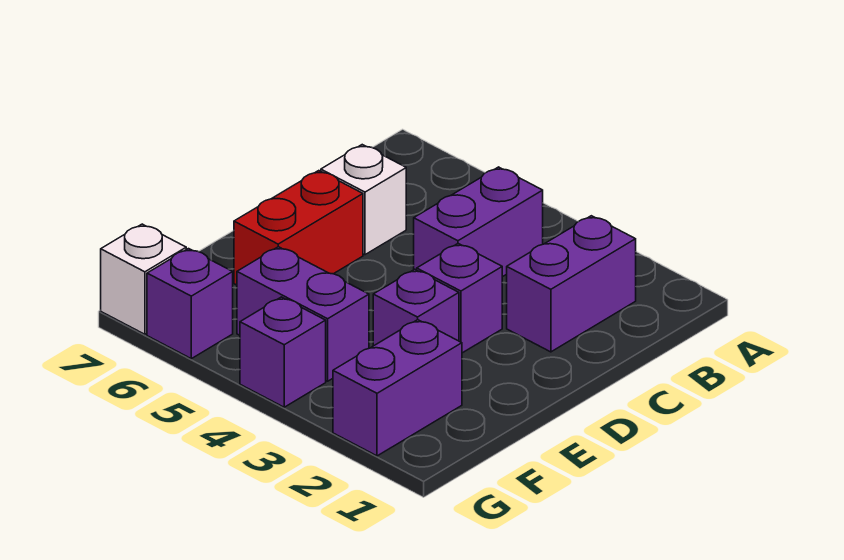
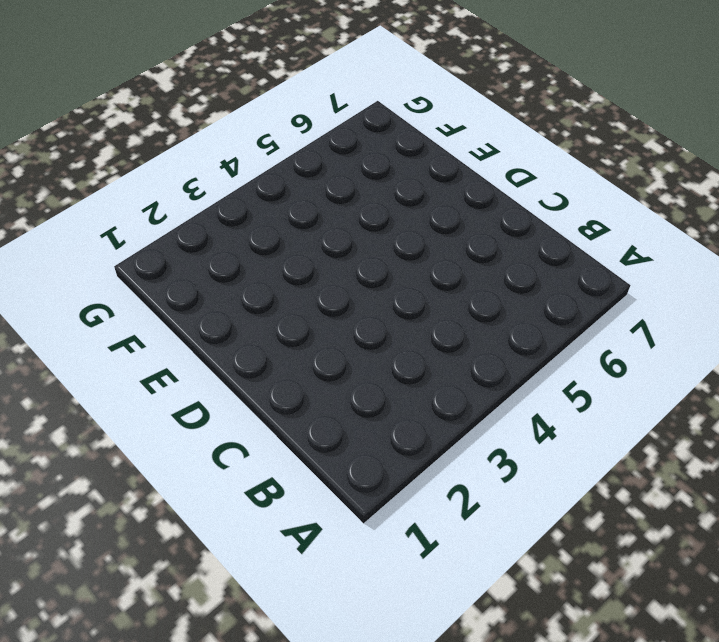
none -> purple brick B2:C2 level 1
none -> purple brick B4:C4 level 1

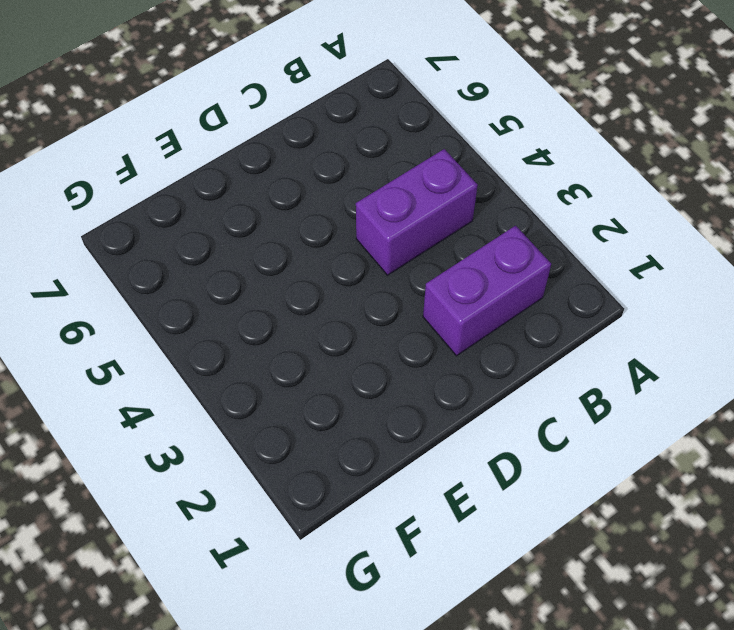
none -> white brick C6 level 1
none -> purple brick D3 level 1

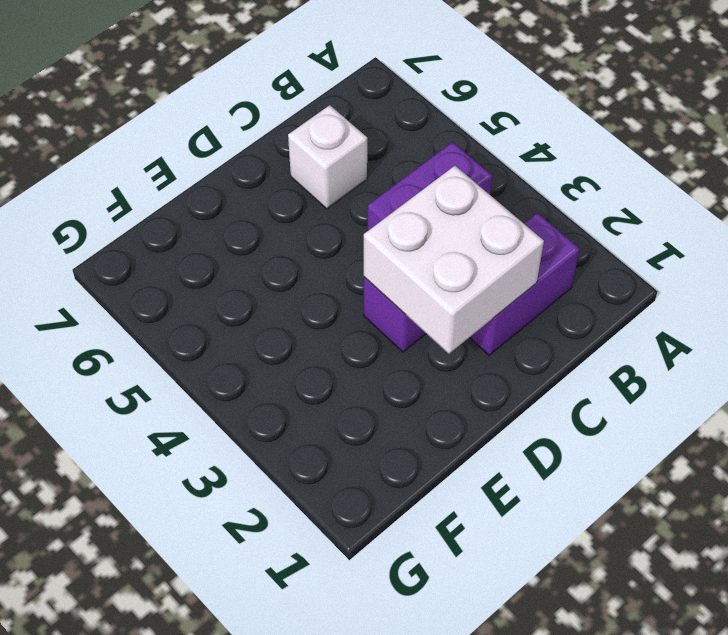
white brick C2:D3 level 2 -> none
none -> red brick D6:E6 level 1
none -> purple brick E3 level 1

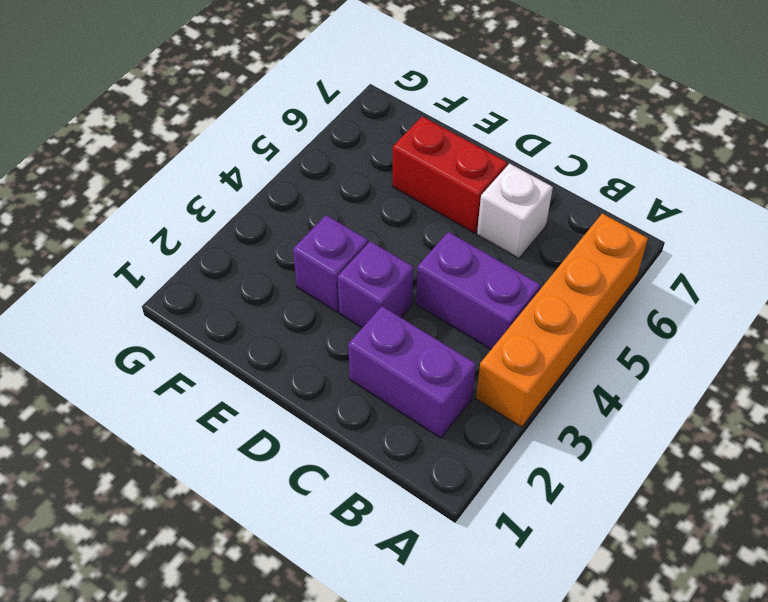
orange brick A3:A6 level 1 -> none
none -> purple brick F2:G2 level 1
none -> purple brick F4:F5 level 1

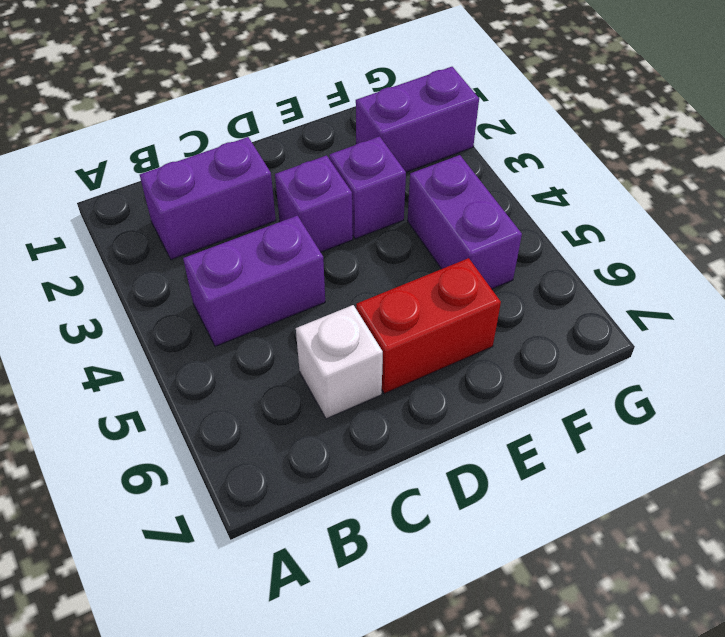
none -> purple brick G4 level 1
none -> purple brick G6 level 1

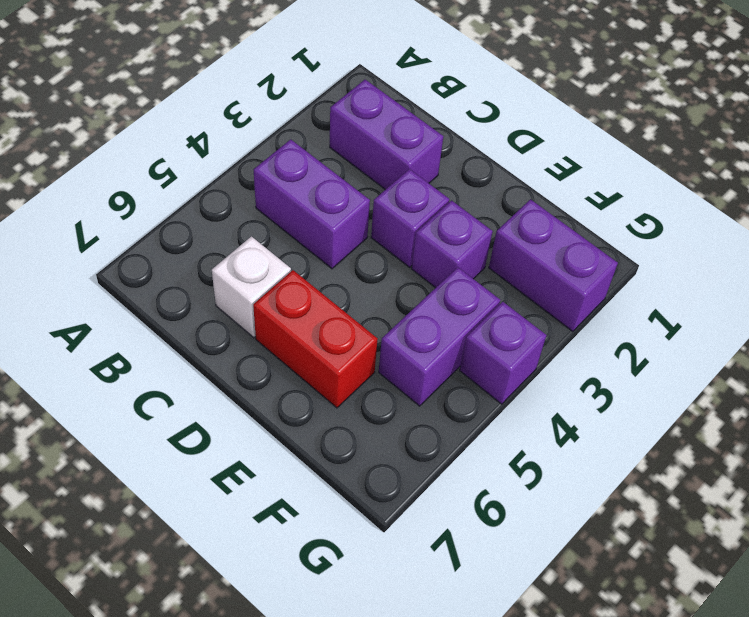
none -> purple brick G6 level 1
none -> white brick G7 level 1

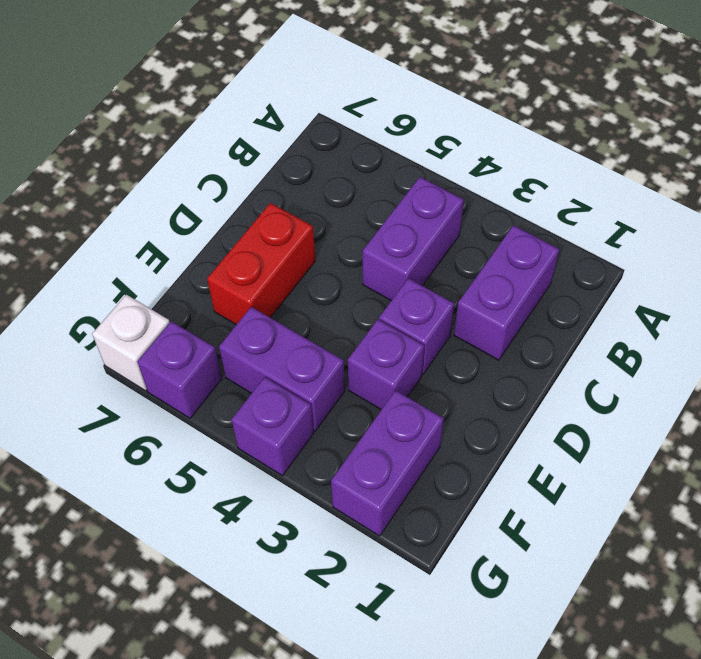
none -> white brick C6 level 1

